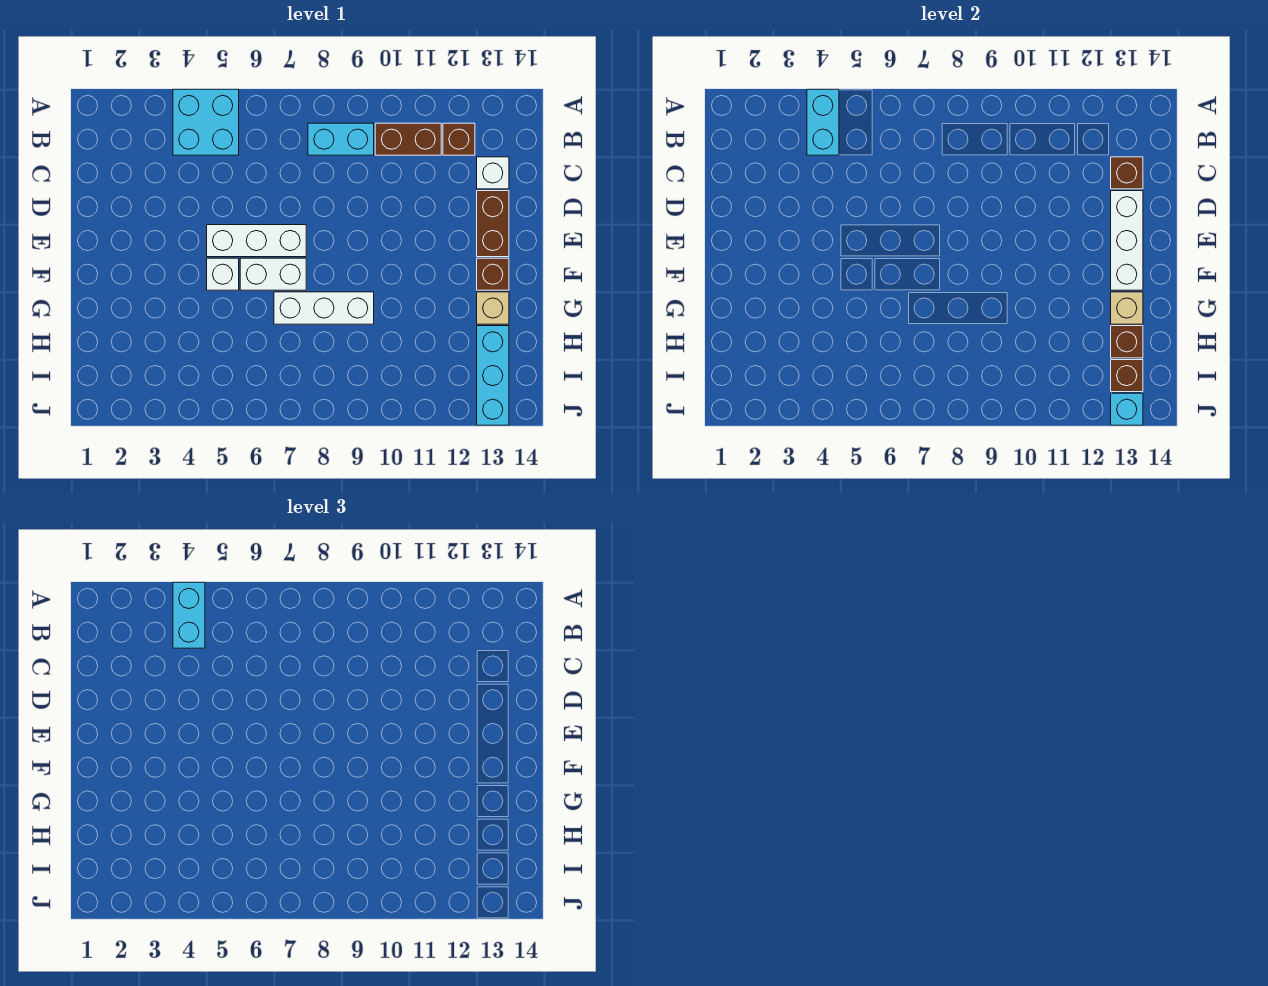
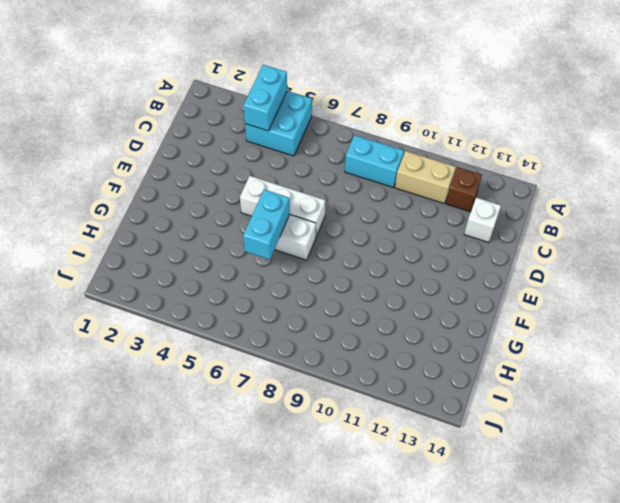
tan brick B10:B11 level 1 -> brown brick B10:B11 level 1
cyan brick F6:G6 level 2 -> cyan brick A4:B4 level 3
none -> brown brick D13:E13 level 1
none -> white brick F5 level 1
none -> brown brick F13 level 1

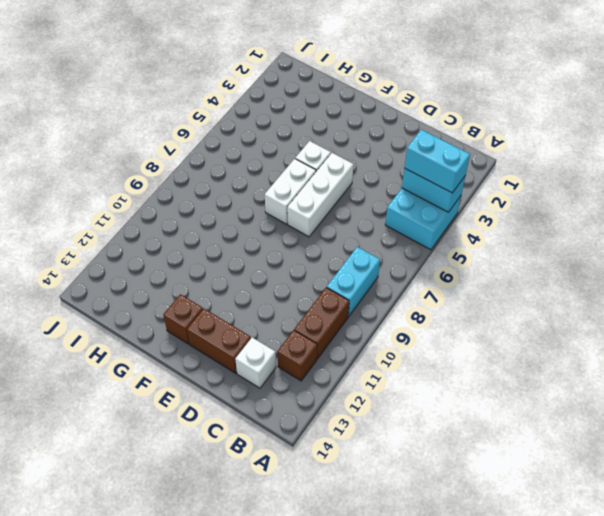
none -> white brick G7:G9 level 1
none -> tan brick G13 level 1
none -> cyan brick H13:J13 level 1

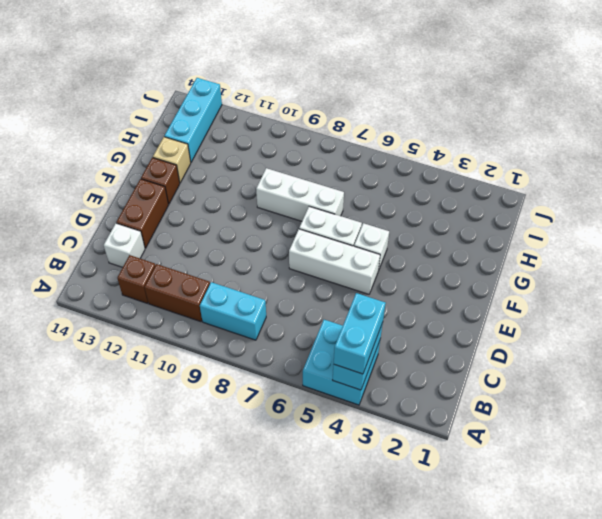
none -> brown brick C13 level 2
none -> white brick D13:F13 level 2
none -> tan brick G13 level 2

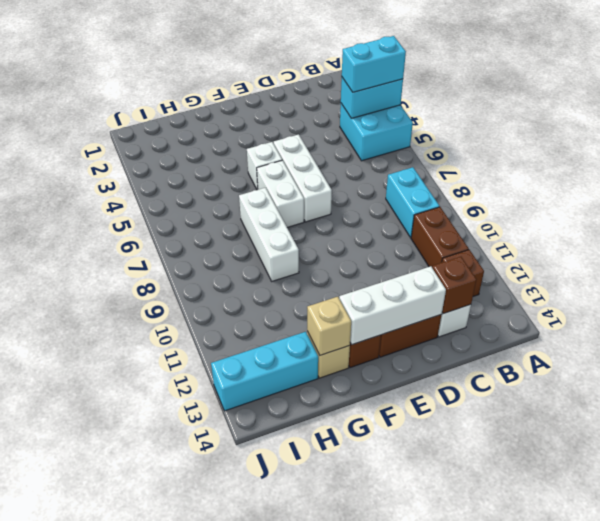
none -> brown brick H13 level 2
none -> brown brick I13 level 2
none -> cyan brick J13 level 2

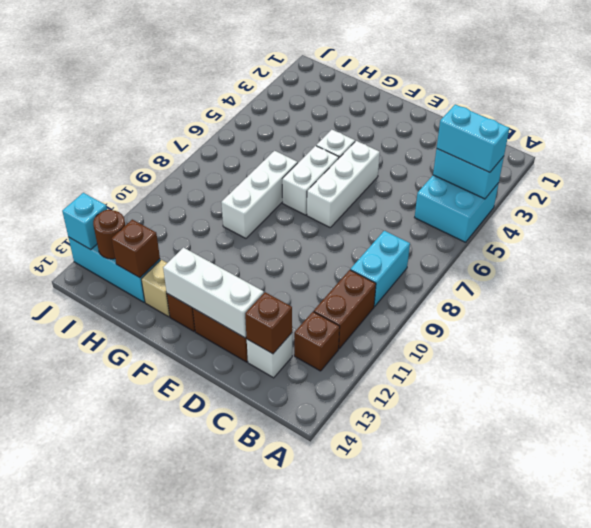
brown round brick I13 level 2 -> brown brick I13 level 2
none -> tan brick G13 level 2

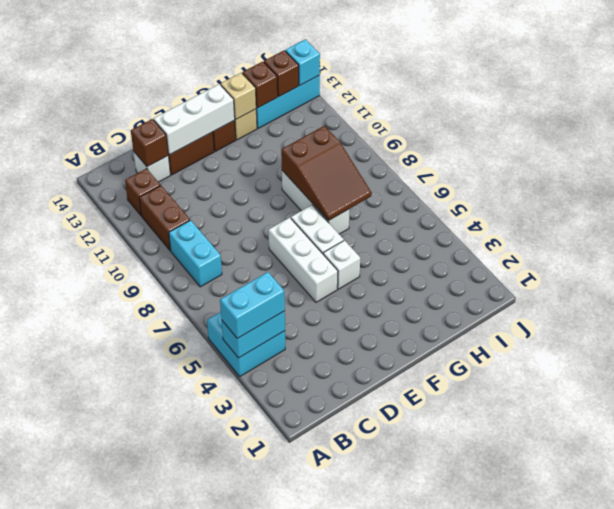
brown slope G7:H9 level 2 top 9 -> none

